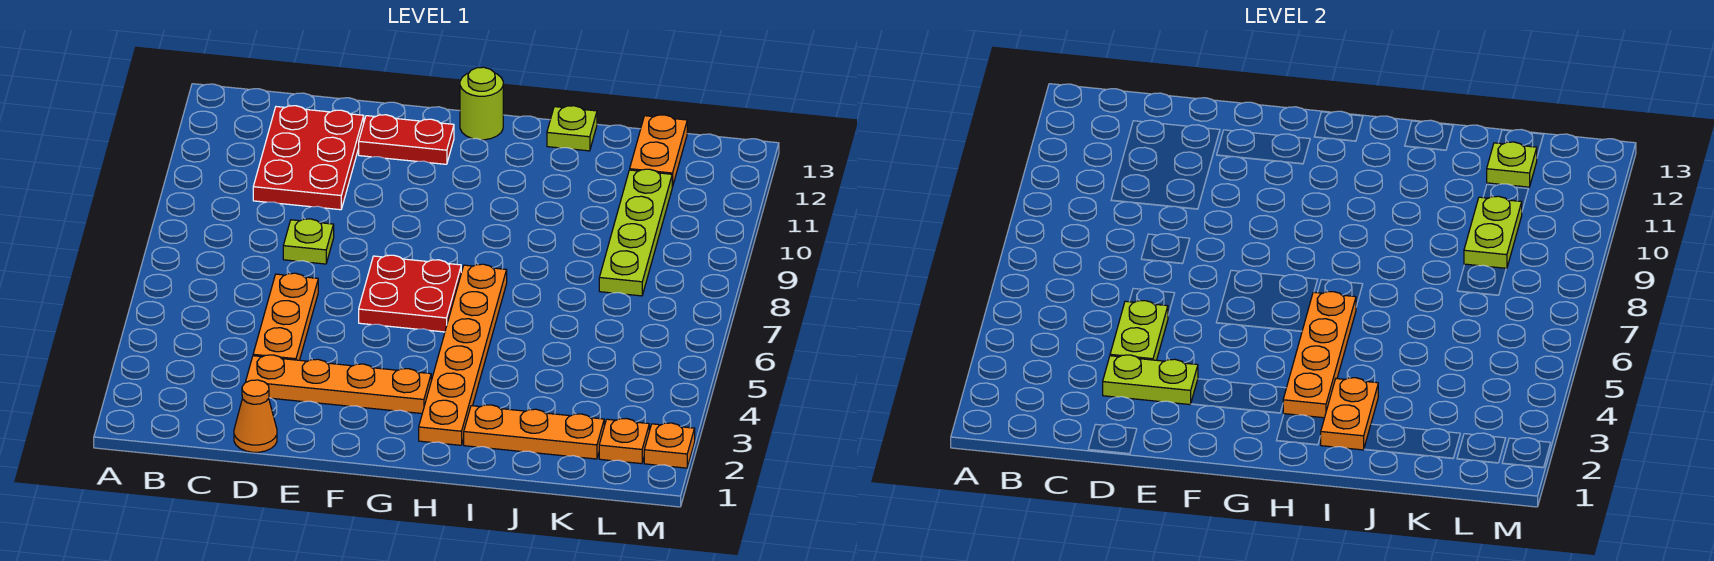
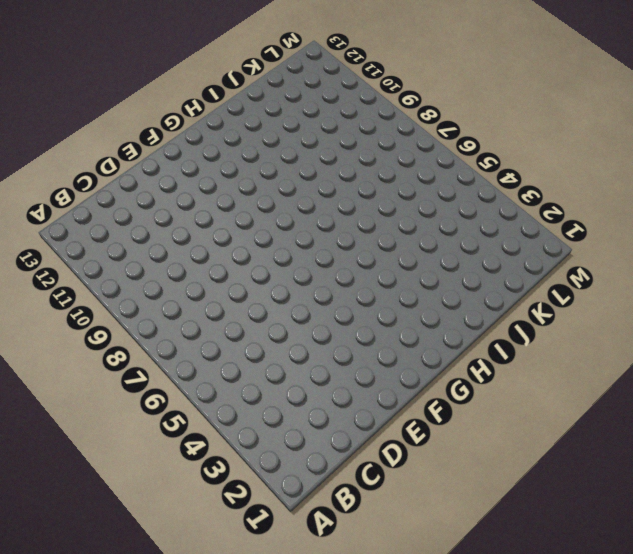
none -> red plate C10:D12 level 1
none -> orange cone D1 level 1
none -> orange plate D3:G3 level 1

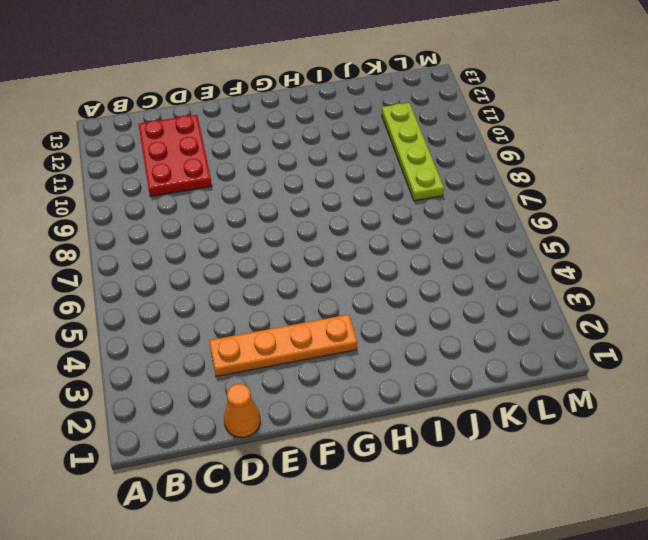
none -> orange plate D4:D6 level 1
none -> lime plate D8 level 1
none -> red plate E12:F12 level 1

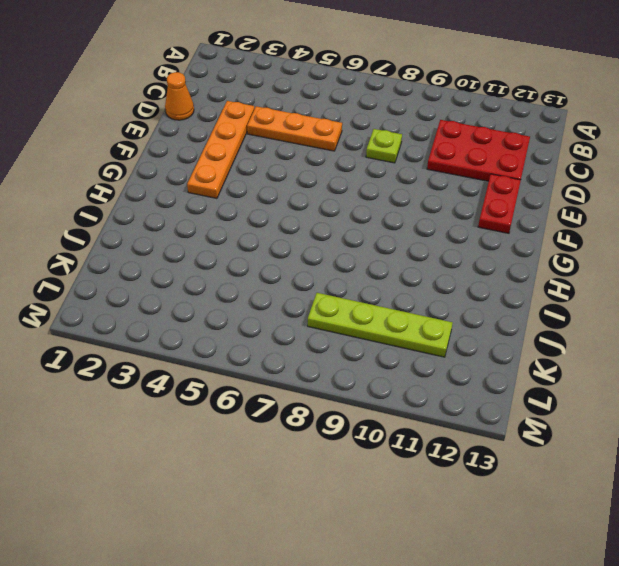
none -> red plate F6:G7 level 1
none -> lime round brick G13 level 1
none -> orange plate H2:H7 level 1

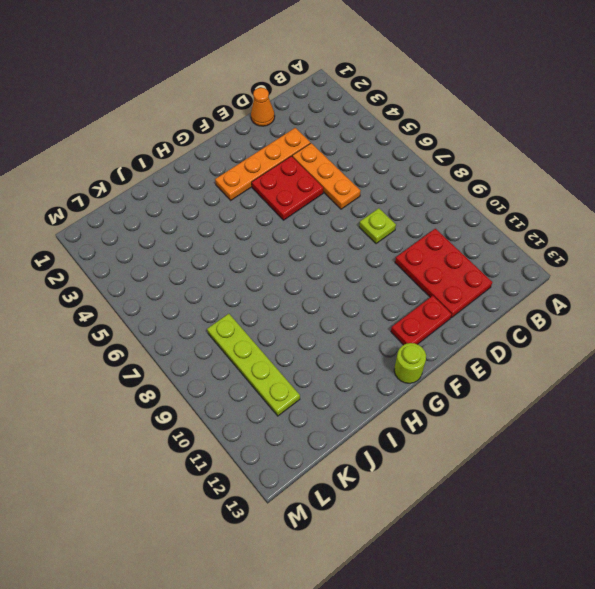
red plate E4:F5 level 1 -> red plate F6:G7 level 1
none -> orange plate H2:H7 level 1
none -> orange plate I2:K2 level 1
none -> lime plate I13 level 1

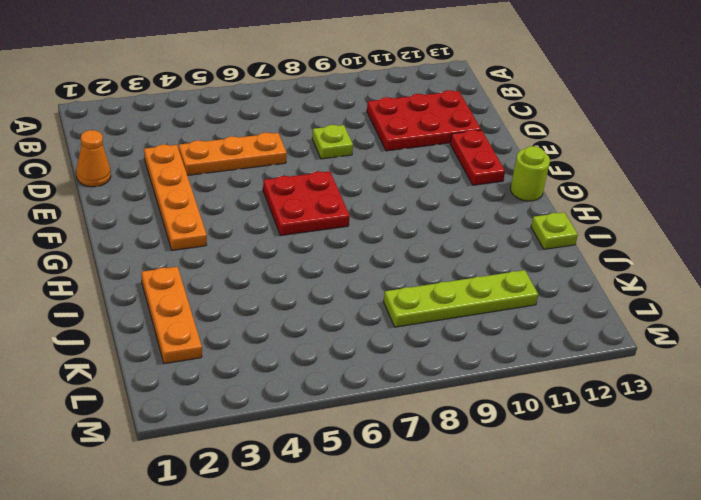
none -> orange plate H2:H7 level 1
none -> orange plate K12:K13 level 1
none -> orange plate L2 level 1

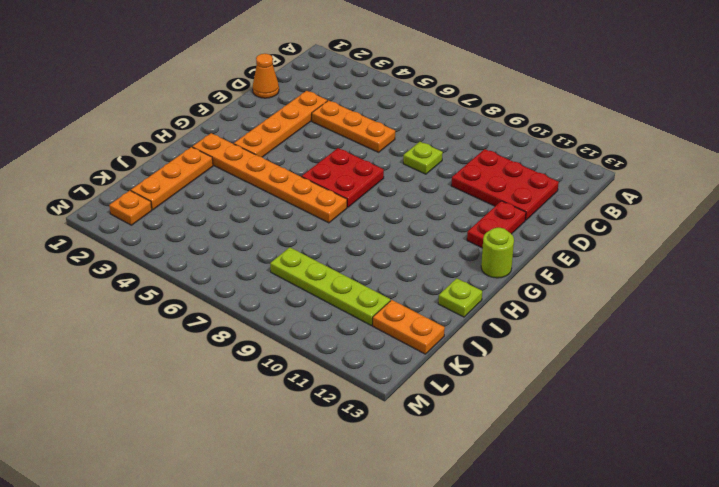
none -> orange plate M2 level 1
none -> lime plate D3:E3 level 2
none -> lime plate D4:D5 level 2

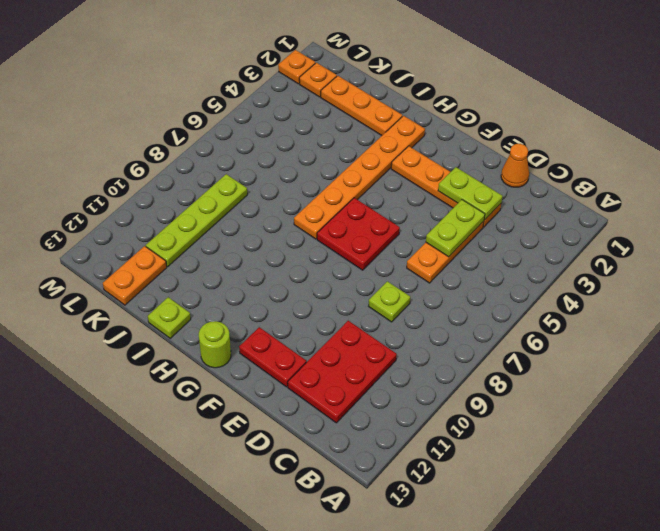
none -> orange plate H3:H6 level 2
none -> orange plate I2:I3 level 2
none -> lime plate K9:K10 level 2

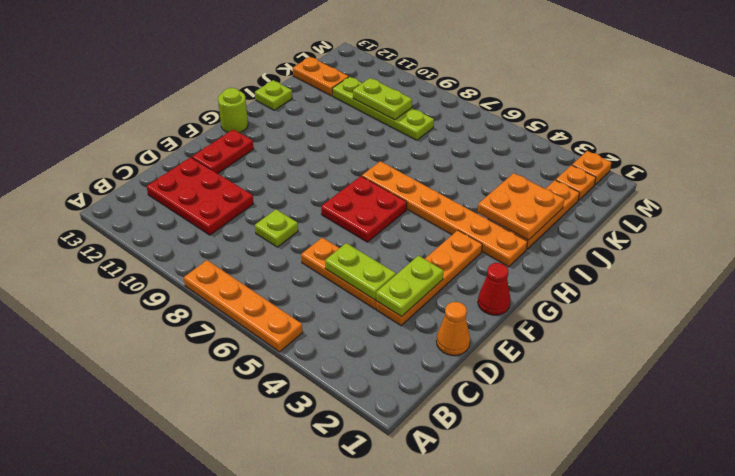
orange plate A5:A8 level 1 -> orange plate H3:H6 level 2
red cone F1 level 1 -> none
orange plate I2:J3 level 2 -> orange plate I2:I3 level 2
none -> lime plate K12 level 2

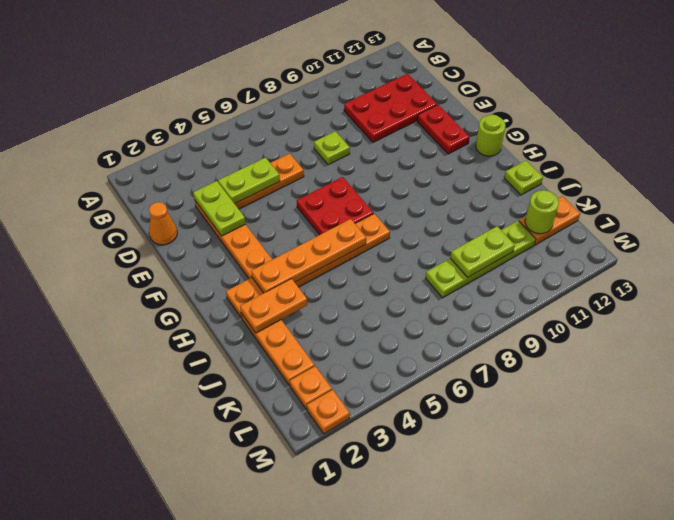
lime round brick K12 level 2 -> lime plate K12 level 2

